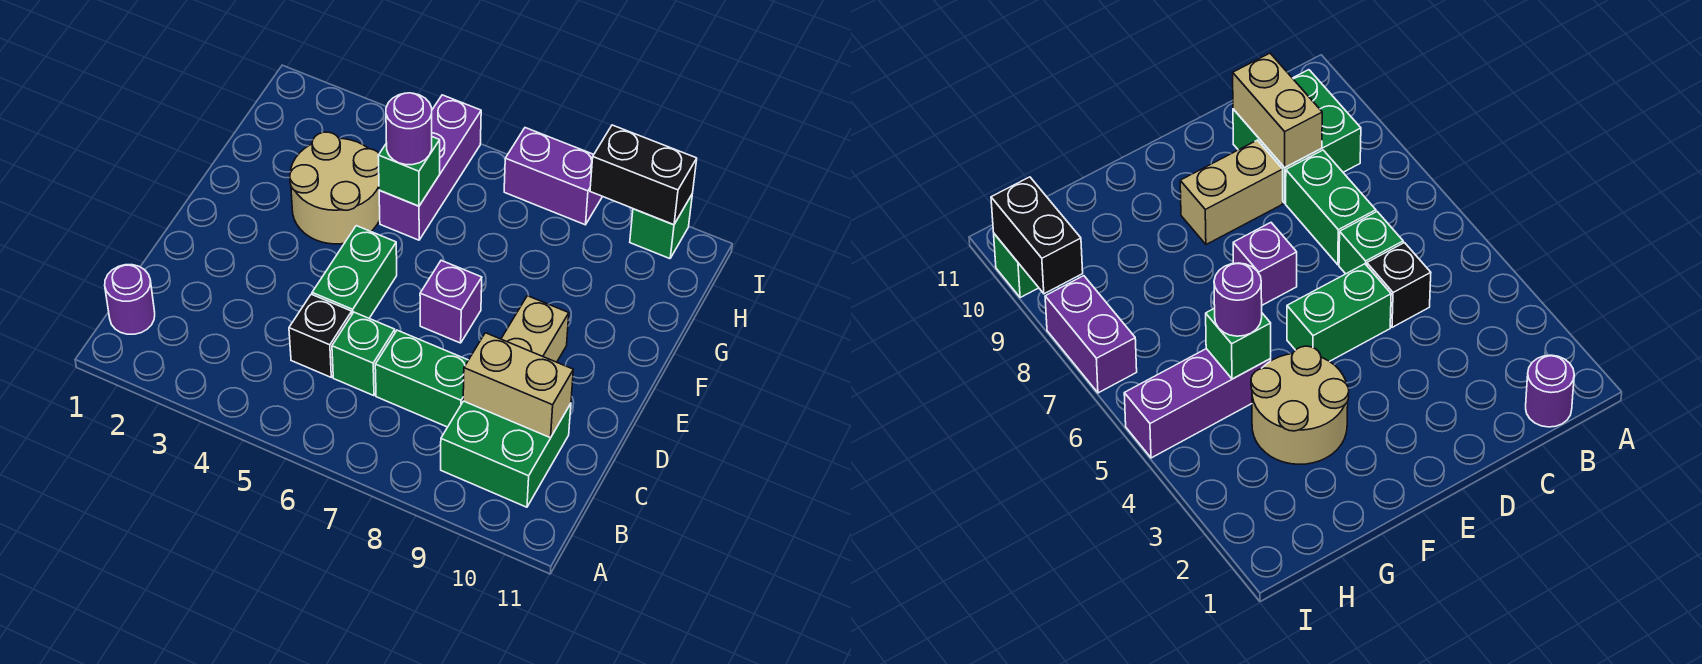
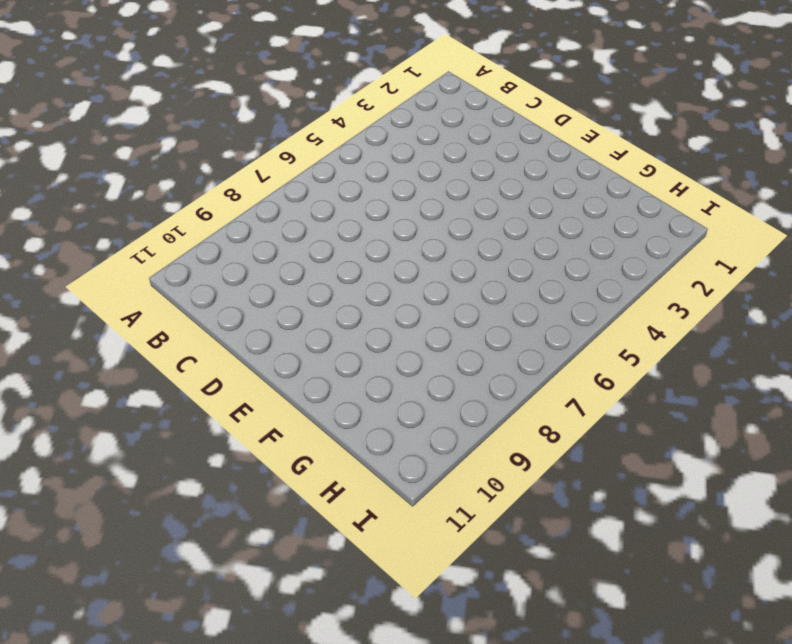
none -> purple round brick B1 level 1
none -> green brick B9:C10 level 1
none -> black brick C5 level 1

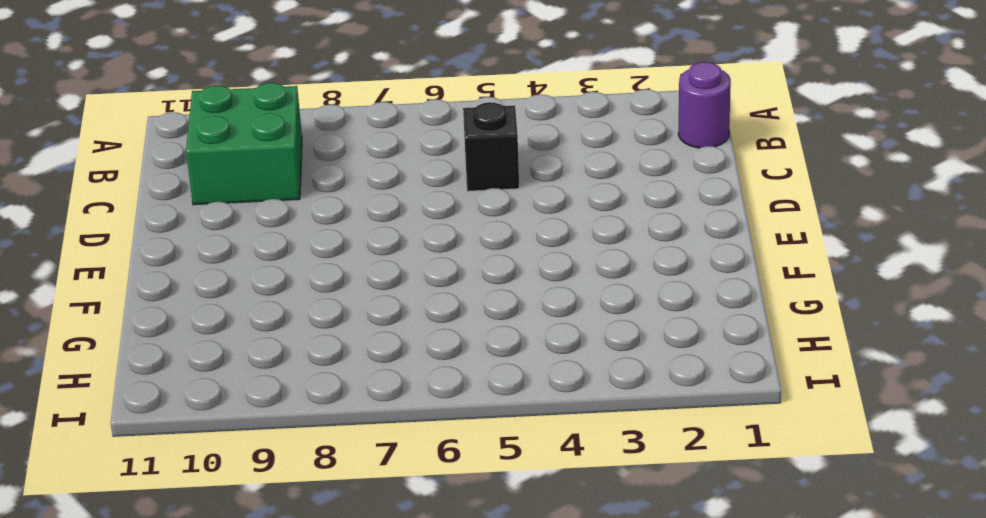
none -> green brick C6 level 1
none -> green brick C7:C8 level 1
none -> green brick D5:E5 level 1

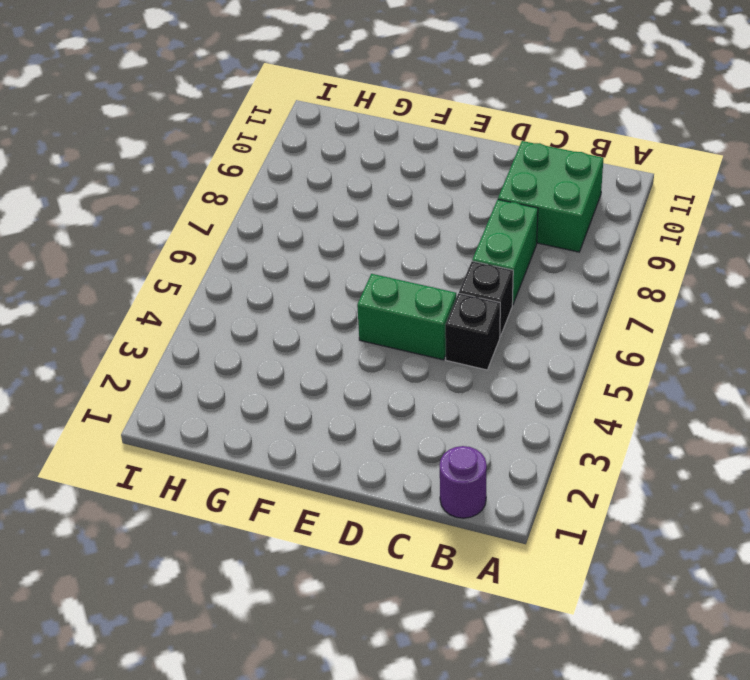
black brick C6 level 1 -> green brick C6 level 1
none -> tan brick D9:E9 level 1
none -> purple brick E7 level 1
none -> tan round brick F3:G4 level 1

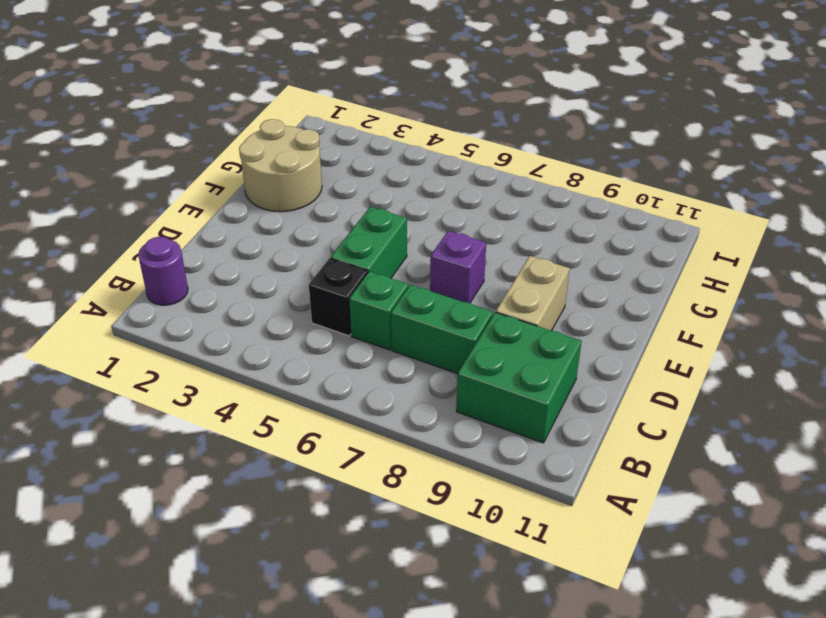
tan round brick F1:G2 level 1 -> tan round brick F3:G4 level 1
none -> purple brick G5:I5 level 1
none -> purple brick I7:I8 level 1
none -> green brick I10 level 1

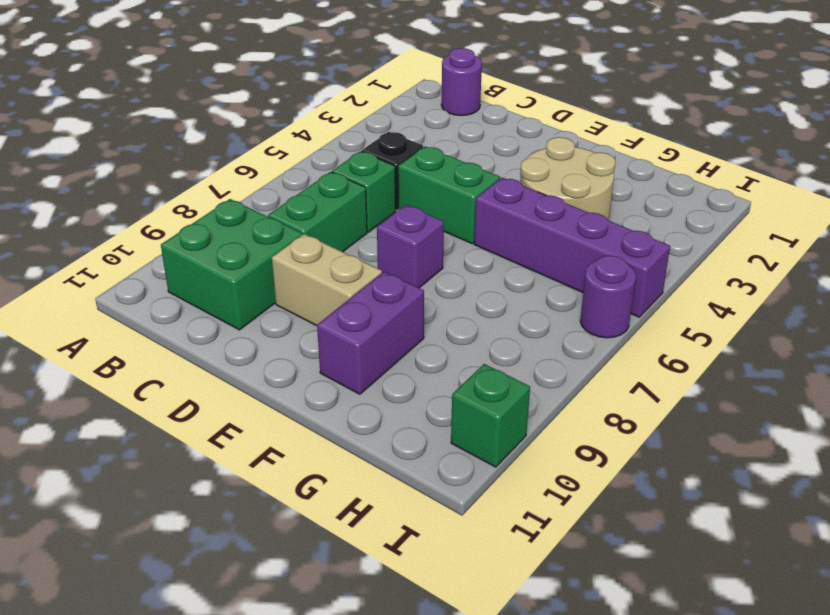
purple brick F5:I5 level 1 -> purple brick G5:I5 level 1
purple brick F9:F10 level 1 -> purple brick I7:I8 level 1
purple round brick I6 level 1 -> purple round brick G5 level 3
none -> tan brick C9:C10 level 2
none -> green brick G5 level 2
none -> black brick I9:I10 level 2

